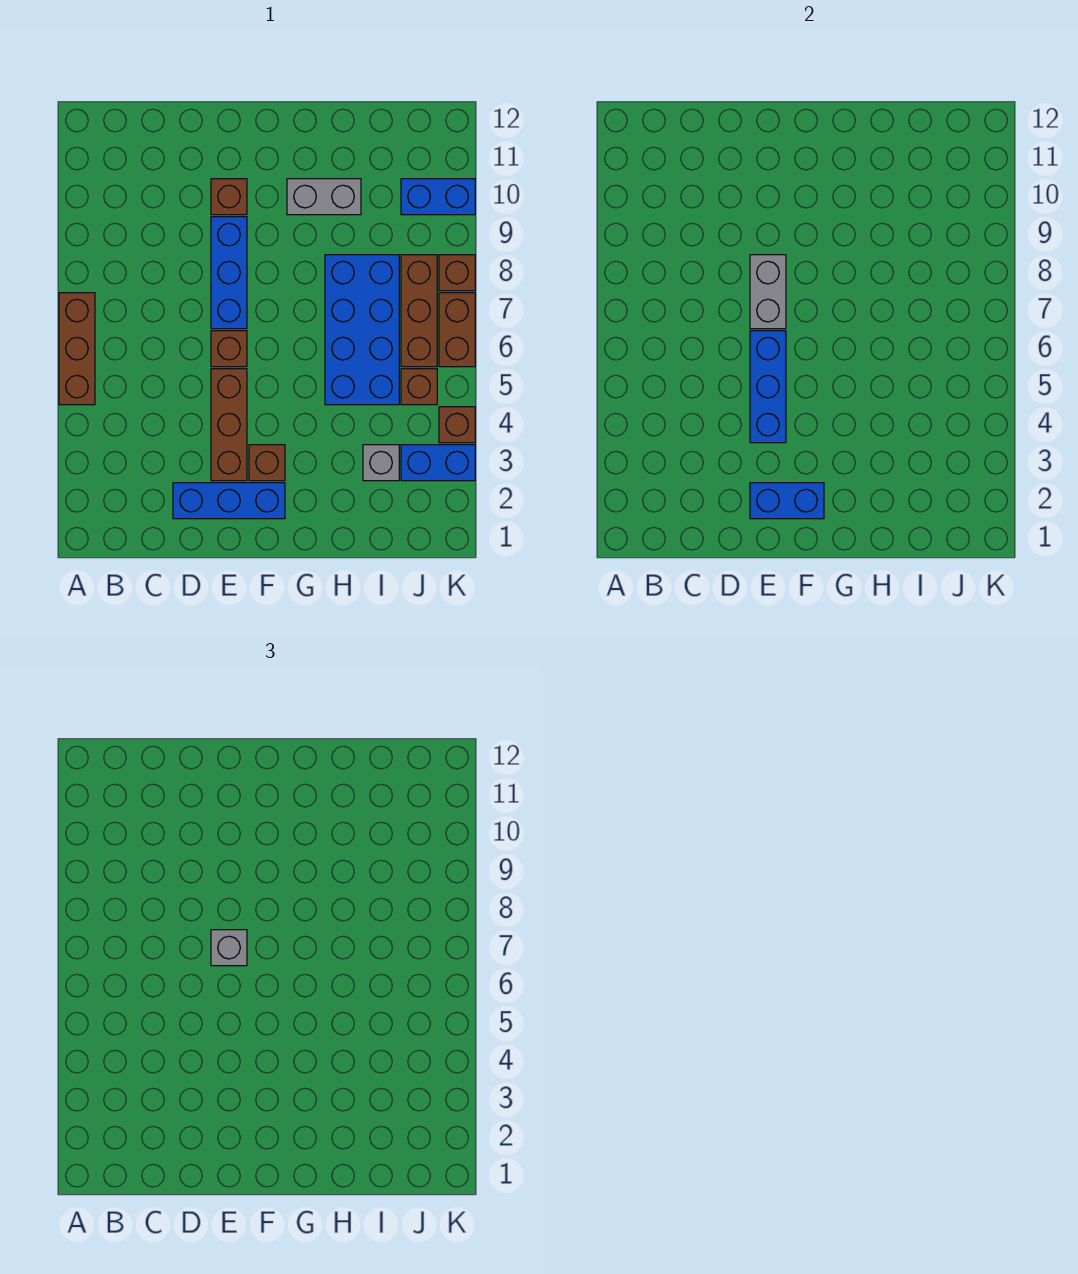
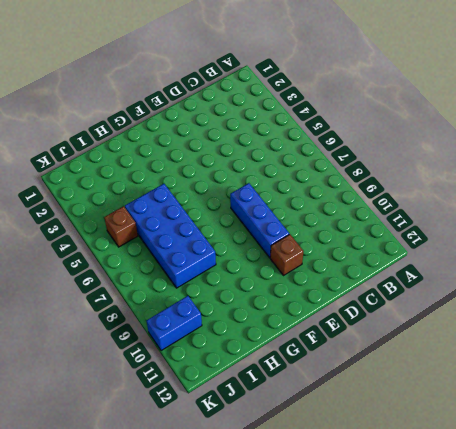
none -> brown brick A5:A7 level 1
none -> blue brick D2:F2 level 1
none -> brown brick E3:E5 level 1

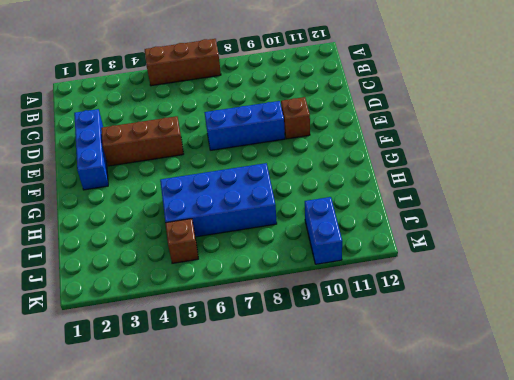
none -> brown brick E6 level 1
none -> brown brick F3 level 1
none -> grey brick G10:H10 level 1

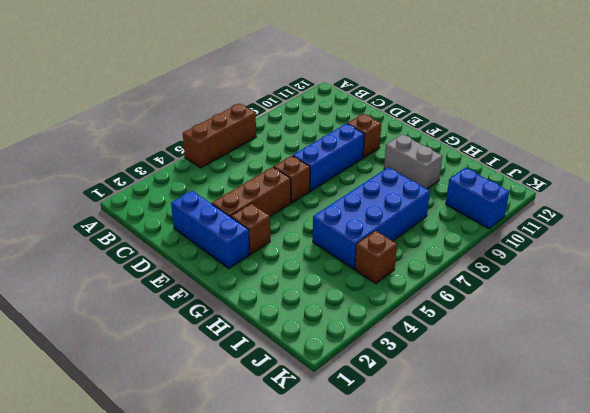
none -> grey brick I3 level 1
none -> blue brick J3:K3 level 1
none -> brown brick J6:J8 level 1

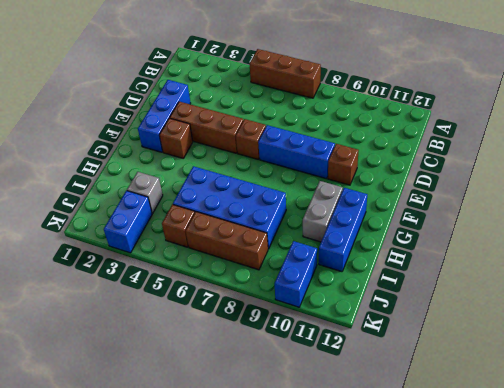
blue brick G11:I11 level 1 -> blue brick E4:E6 level 2
none -> brown brick K4 level 1
none -> brown brick K6:K7 level 1
none -> brown brick K8 level 1

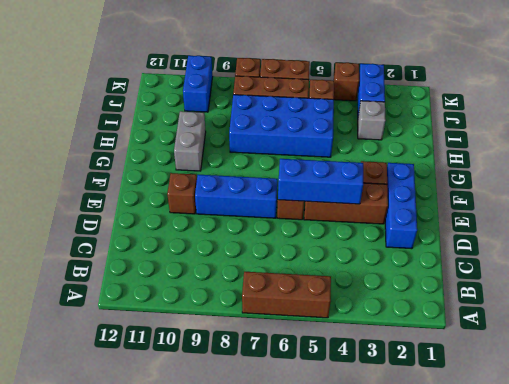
none -> blue brick E2:F2 level 2
none -> grey brick E7:E8 level 2
none -> grey brick E7 level 3

